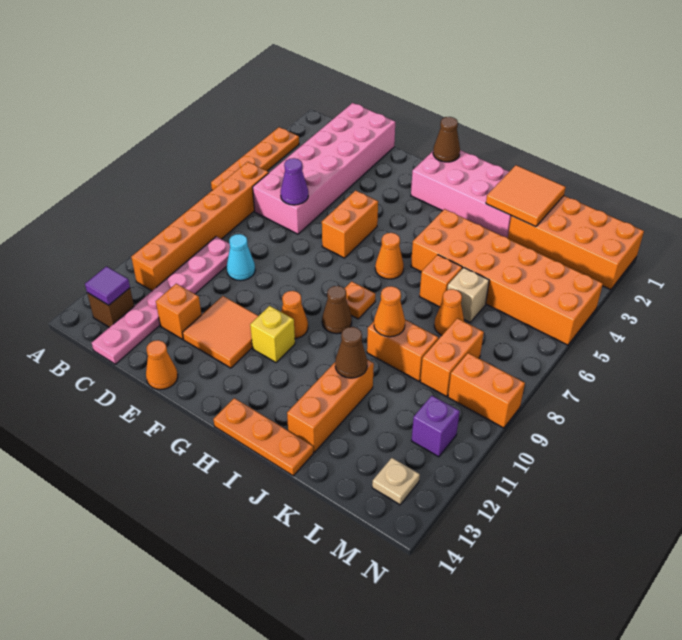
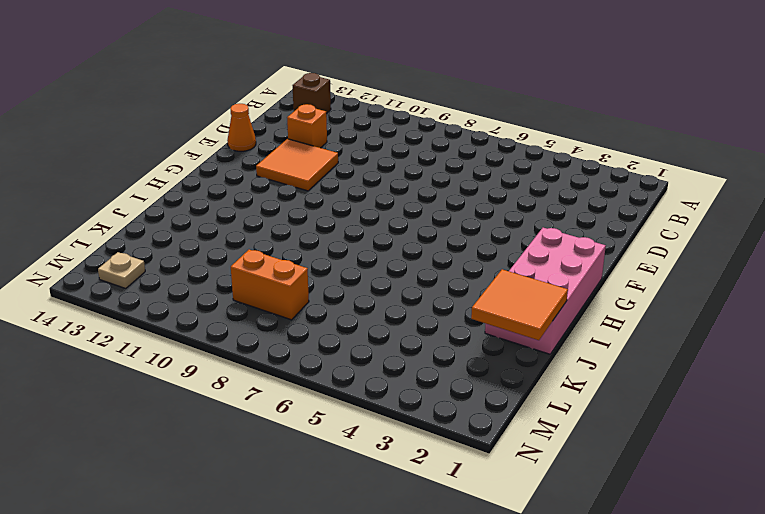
none -> orange plate A3:A6 level 1
none -> orange brick B6:B11 level 1
none -> pink brick C1:D6 level 1
none -> pink plate C9:C14 level 1

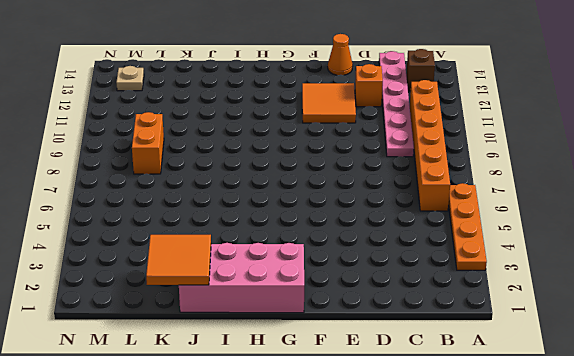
none -> pink brick C1:D6 level 1
none -> cyan cone D9 level 1
none -> orange brick F5:F6 level 1
none -> orange cone G10 level 1

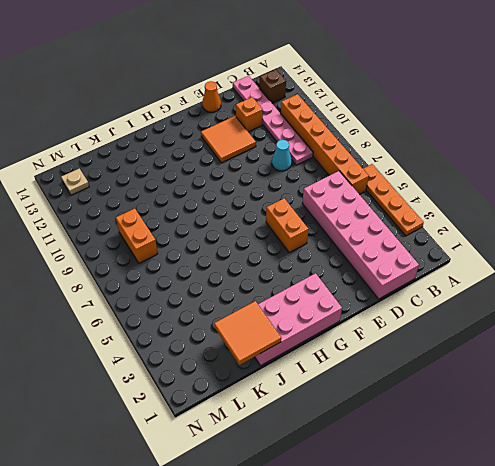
none -> orange cone G10 level 1
none -> yellow brick G11 level 1
none -> orange cone H6 level 1
none -> orange plate H8 level 1

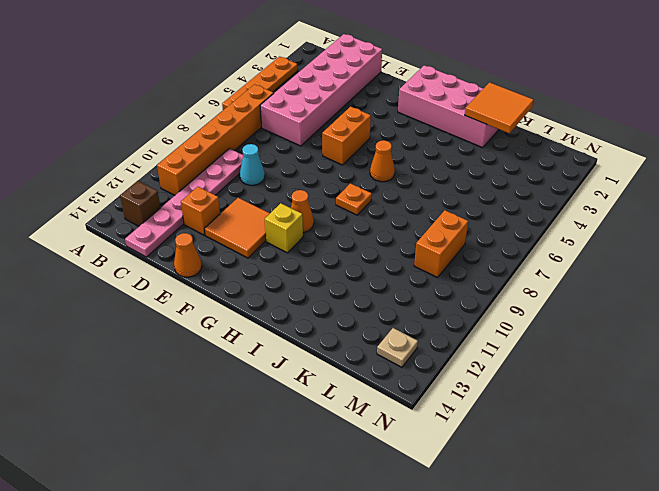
none -> brown cone H9 level 1
none -> orange plate H14:J14 level 1
none -> orange brick I4:N5 level 1
none -> orange brick J6 level 1

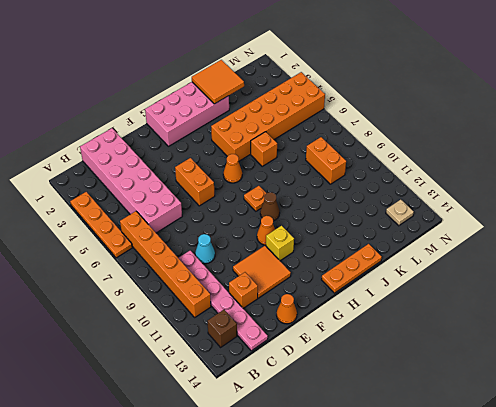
none -> orange brick J9:K9 level 1
none -> orange brick J11:J13 level 1
none -> orange brick K1:N2 level 1
none -> tan brick K6 level 1

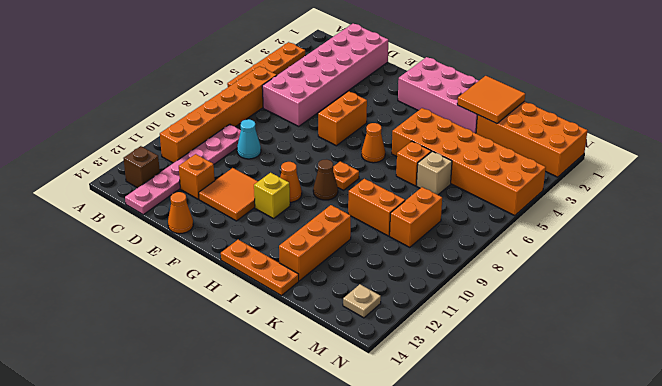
none -> orange cone K7 level 1
none -> orange brick M9:N9 level 1
none -> purple brick M11 level 1
none -> purple tile B13 level 2

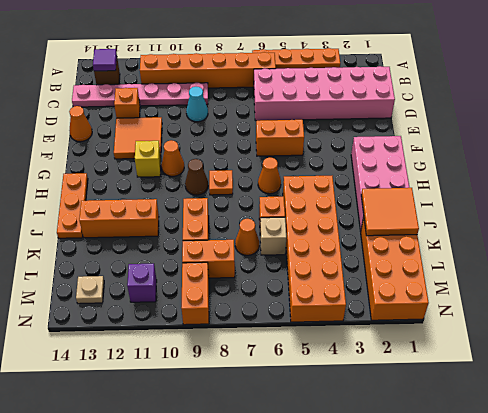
none -> purple cone D6 level 2
none -> brown cone G1 level 2
none -> orange cone J9 level 2
none -> brown cone J11 level 2

